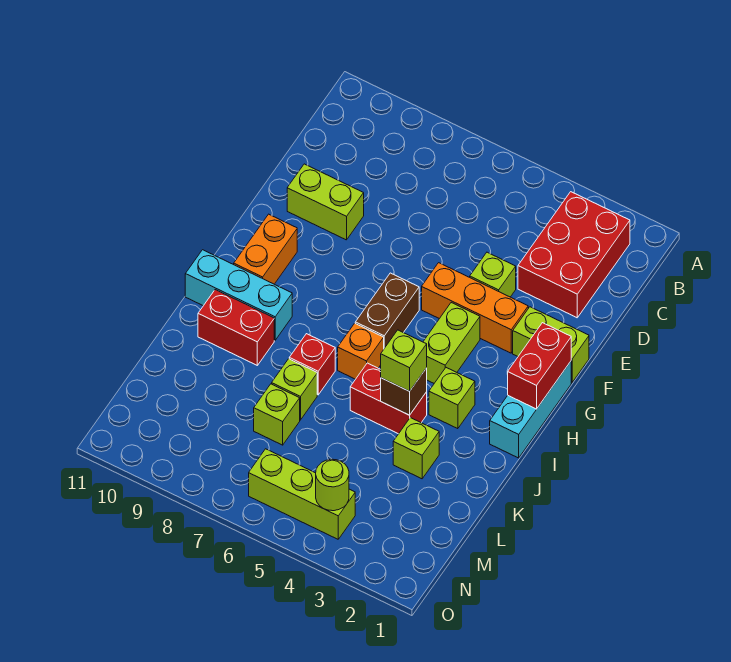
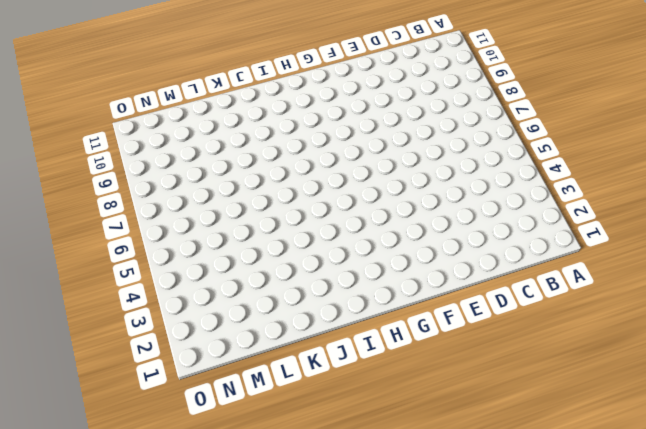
none -> red brick B2:D3 level 1
none -> lime brick E4 level 1
none -> lime brick E9:E10 level 1

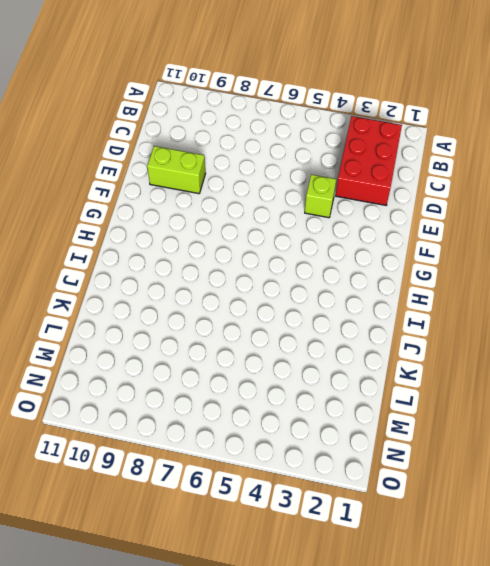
none -> lime brick F1:F2 level 1
none -> orange brick F3:F5 level 1
none -> cyan brick G1:I1 level 1

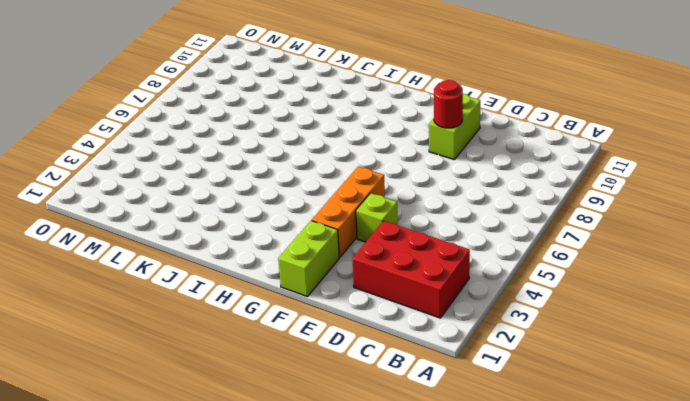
red round brick E9 level 2 -> none
none -> cyan brick G1:I1 level 1
none -> lime brick G4:H4 level 1
none -> brown brick G6:H6 level 1

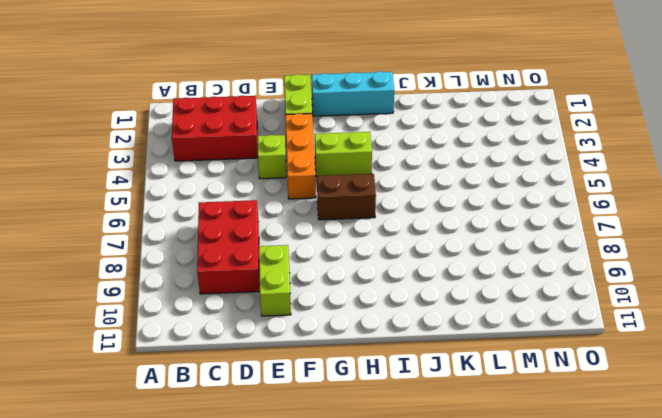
red brick C7:D9 level 1 -> none
none -> orange brick G10:H10 level 1
none -> lime brick I3 level 1
none -> orange brick I6 level 1

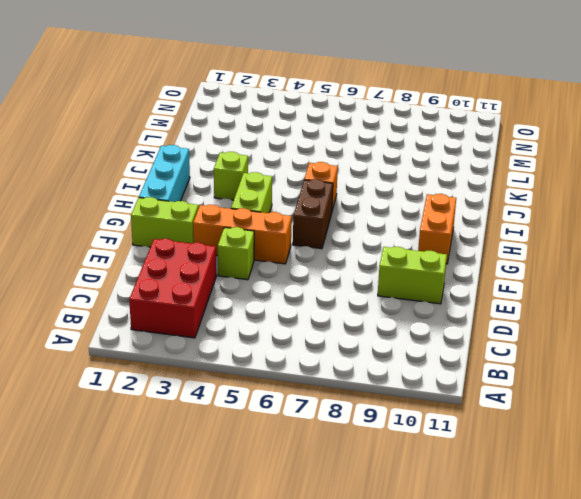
none -> cyan brick I9:I11 level 1
none -> red brick J4:J5 level 1
none -> red brick J7 level 1

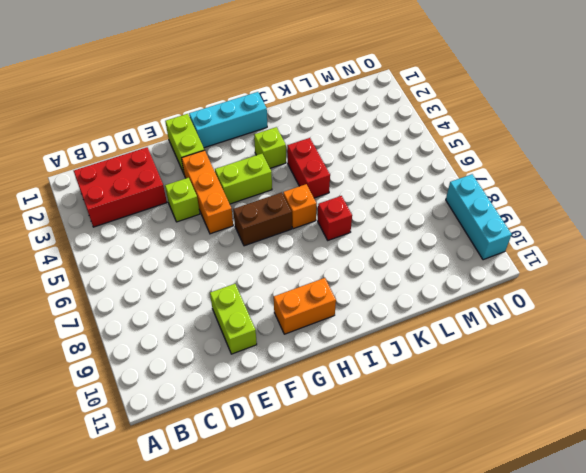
cyan brick O8:O10 level 1 -> cyan brick I9:I11 level 1
none -> red brick J9:J10 level 1
none -> lime brick K3 level 1
none -> lime brick K7 level 1

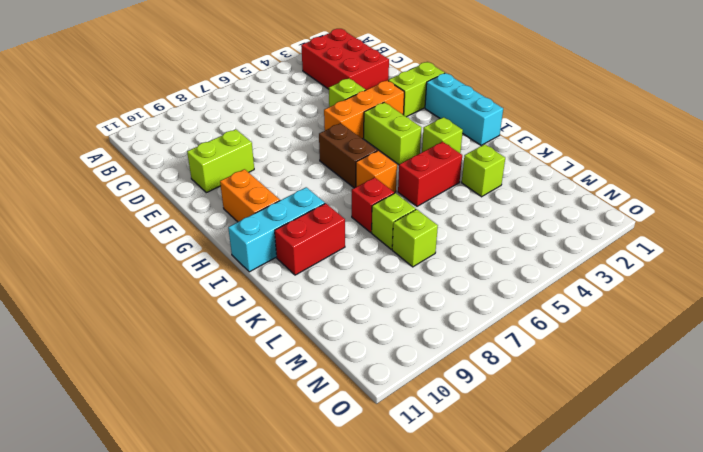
none -> lime brick N4:N6 level 1
none -> red brick G1:H1 level 2
none -> brown brick J4 level 2

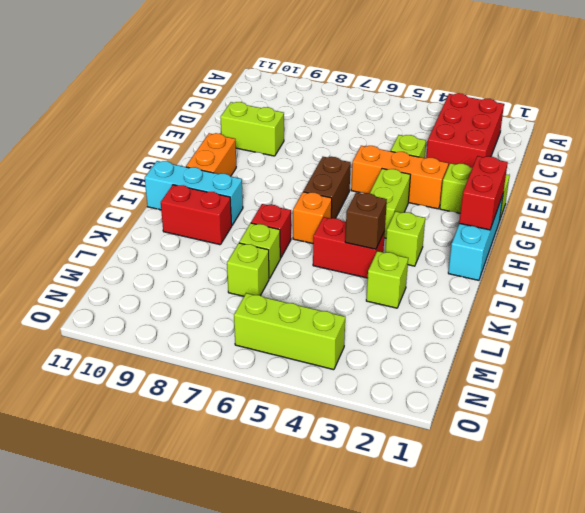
none -> lime round brick N4 level 2
none -> lime brick J4 level 3

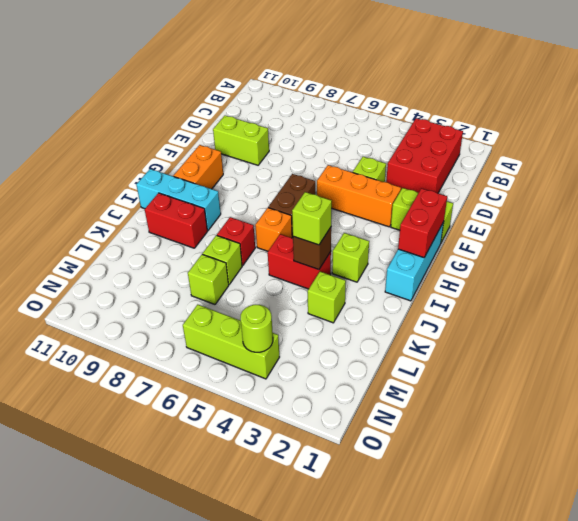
none -> lime brick G4:H4 level 1

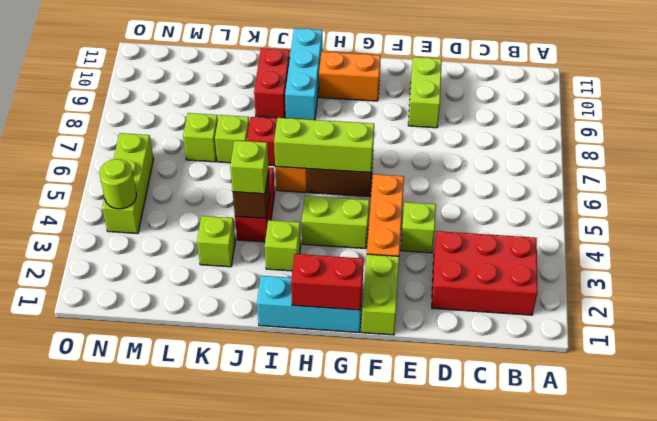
lime brick G6:I6 level 2 -> none

